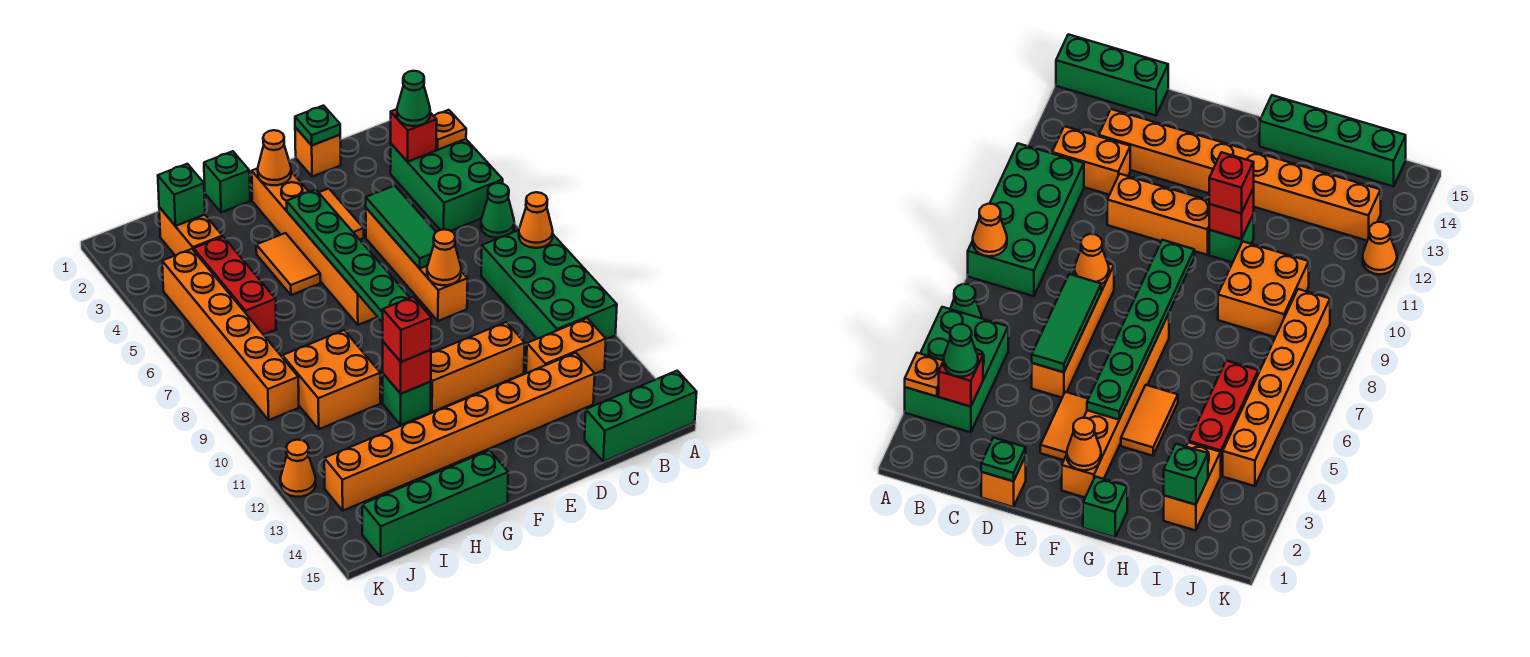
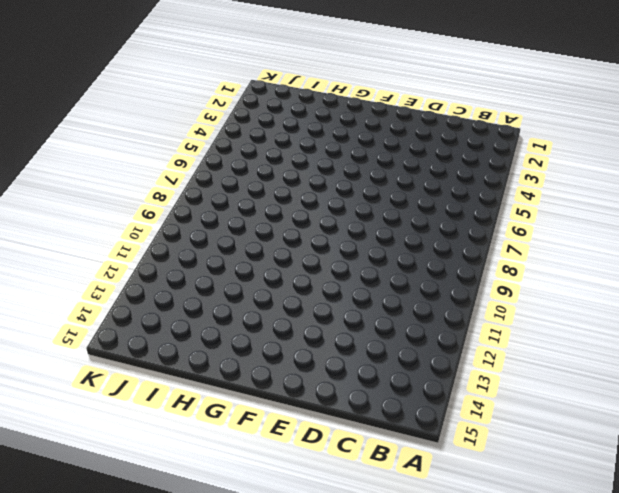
none -> green brick A3:B5 level 1
none -> green cone A6 level 1
none -> green brick A8:B11 level 1
none -> green brick A15:C15 level 1

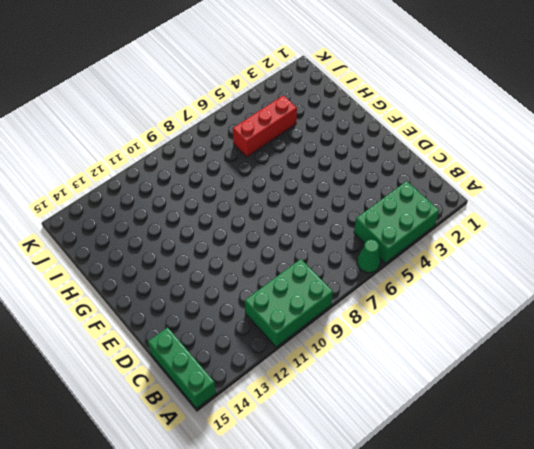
green brick A9:B11 level 1 -> green brick A8:B11 level 1
none -> orange brick B12:C12 level 1
none -> orange brick C13:J13 level 1
none -> orange brick D1 level 1
none -> orange brick D5:D8 level 1

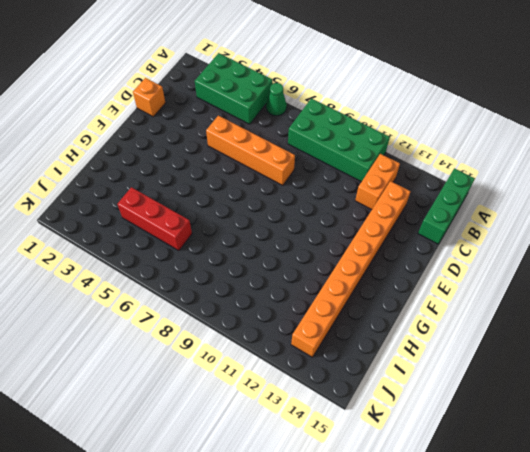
none -> orange brick D11:F11 level 1
none -> orange tile E3:E4 level 1
none -> orange brick F2:F7 level 1
none -> green brick G1 level 1

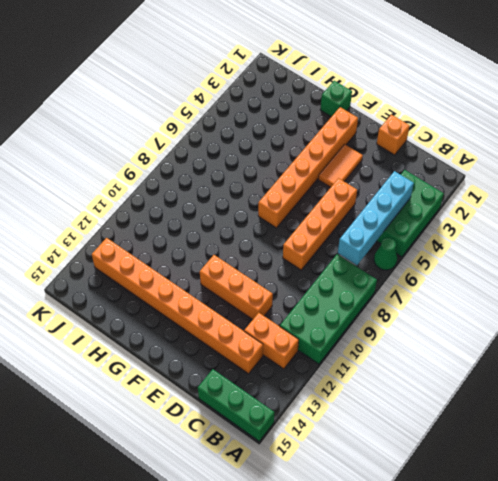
cyan brick B4:B7 level 2 -> none
none -> orange tile G4:G5 level 1
none -> green brick G11 level 1
none -> green brick G15:J15 level 1
none -> orange brick H9:I10 level 1

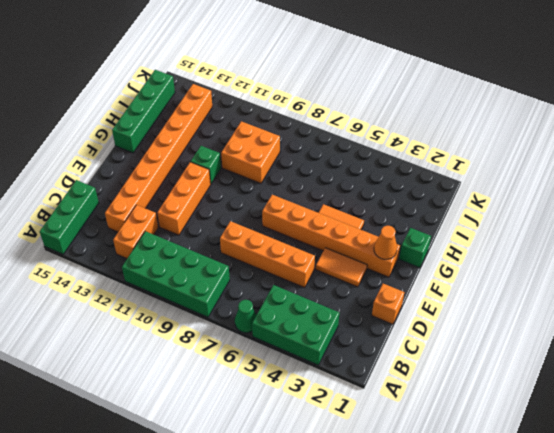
none -> orange brick I2:I3 level 1
none -> red brick I4:I6 level 1
none -> orange brick J4:J9 level 1
none -> orange cone K12 level 1

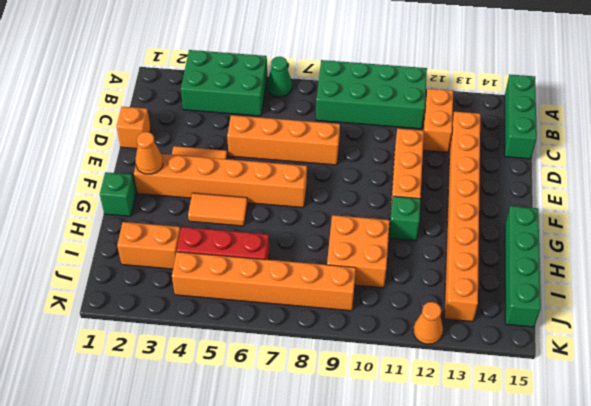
none -> orange plate A3 level 2
none -> orange cone A8 level 2
none -> red brick B3 level 2
none -> green plate D1 level 2

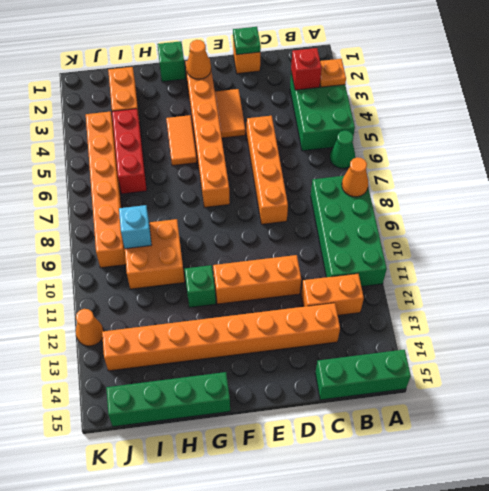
cyan brick I9 level 2 -> none
none -> green tile D5:D7 level 2
none -> orange cone D8 level 2
none -> green plate F4:F9 level 2
none -> red brick G11 level 2

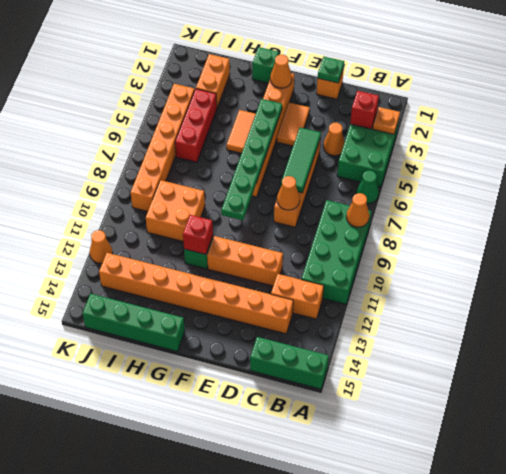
orange cone C4 level 1 -> none
none -> green brick I2 level 2
none -> green cone B3 level 3
none -> red brick G11 level 3

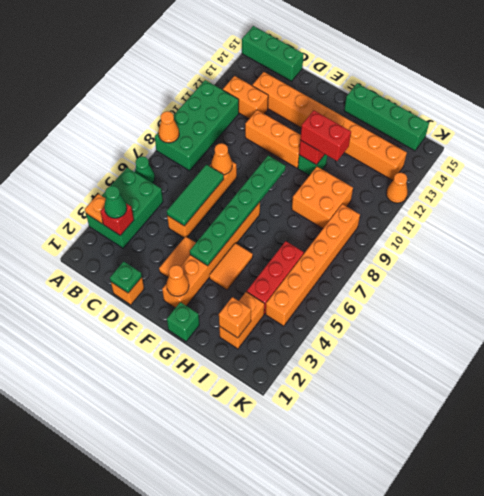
red brick G11:H11 level 3 -> red brick G11 level 3
orange brick I2 level 2 -> green brick I2 level 2

